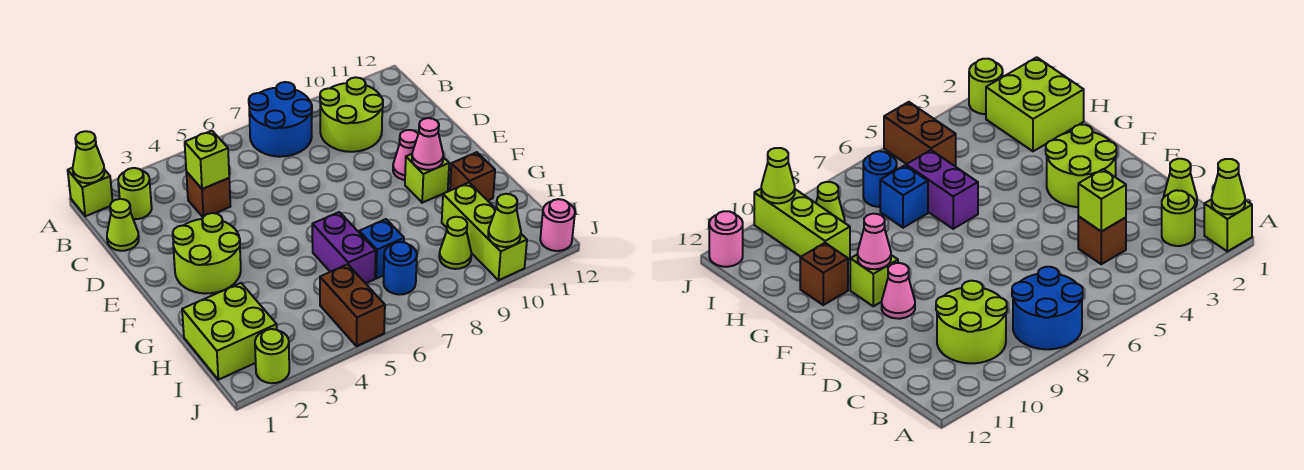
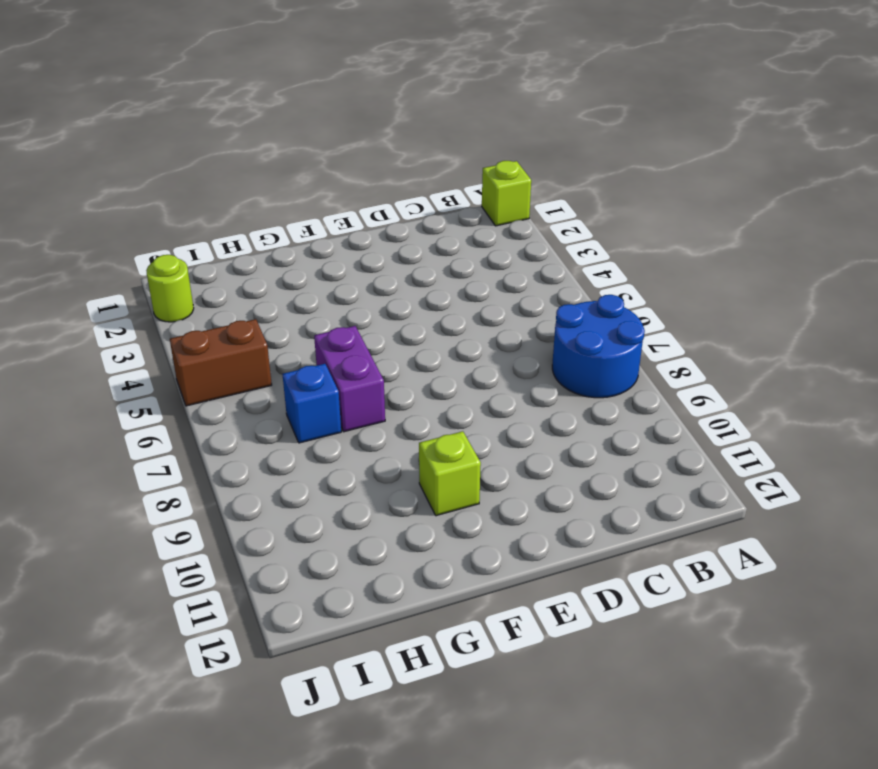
purple brick G6:G7 level 1 -> purple brick G6:H6 level 1
none -> lime round brick B2 level 1
none -> lime round brick B9:C10 level 1
none -> lime cone C1 level 1

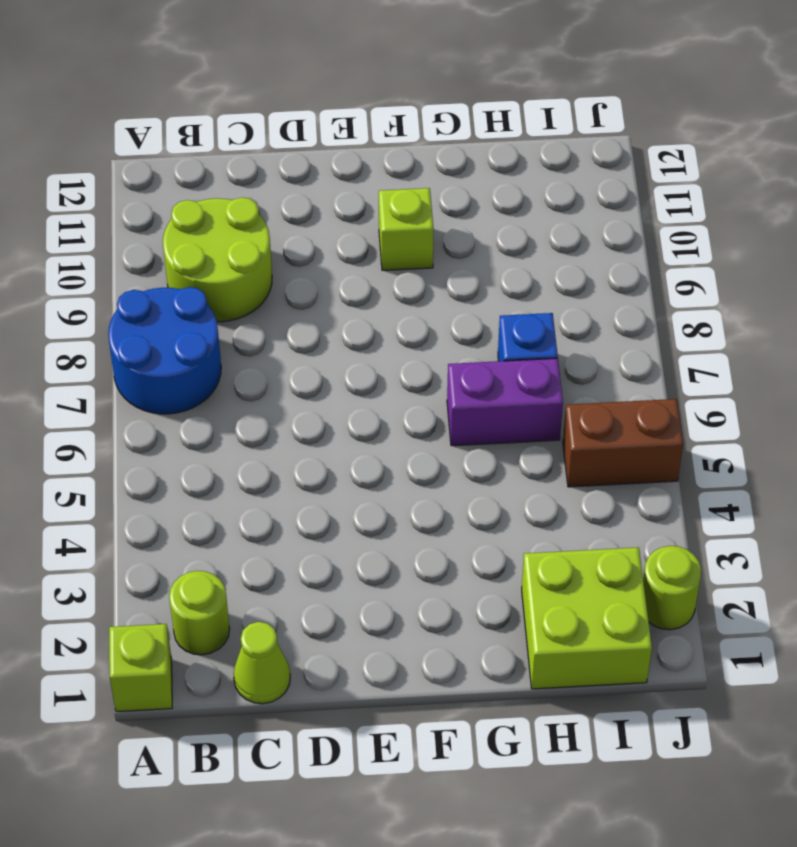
none -> brown brick C4 level 1
none -> lime round brick E2:F3 level 1
none -> pink cone E10 level 1

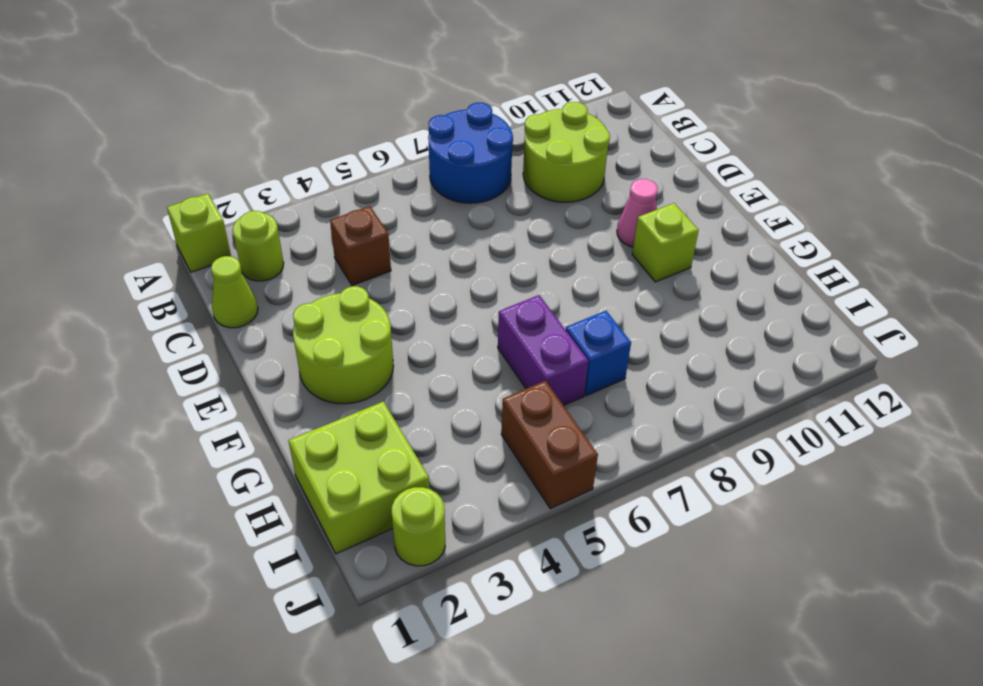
none -> brown brick G11 level 1
none -> lime brick H10:J10 level 1
none -> blue round brick I7 level 1

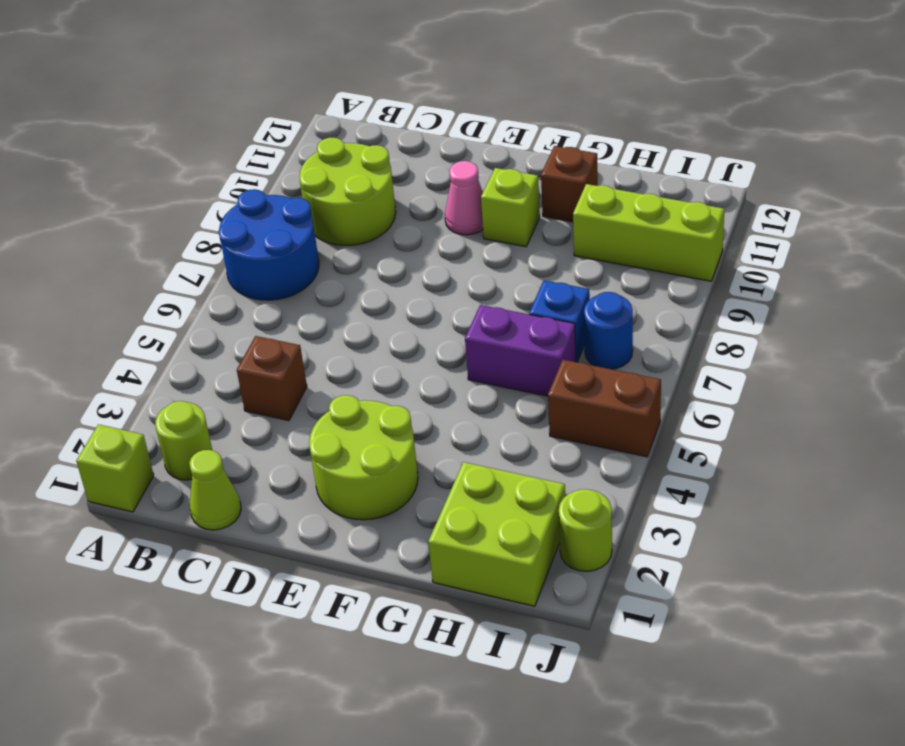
none -> lime cone I9 level 1
none -> pink round brick J12 level 1
none -> lime cone A1 level 2

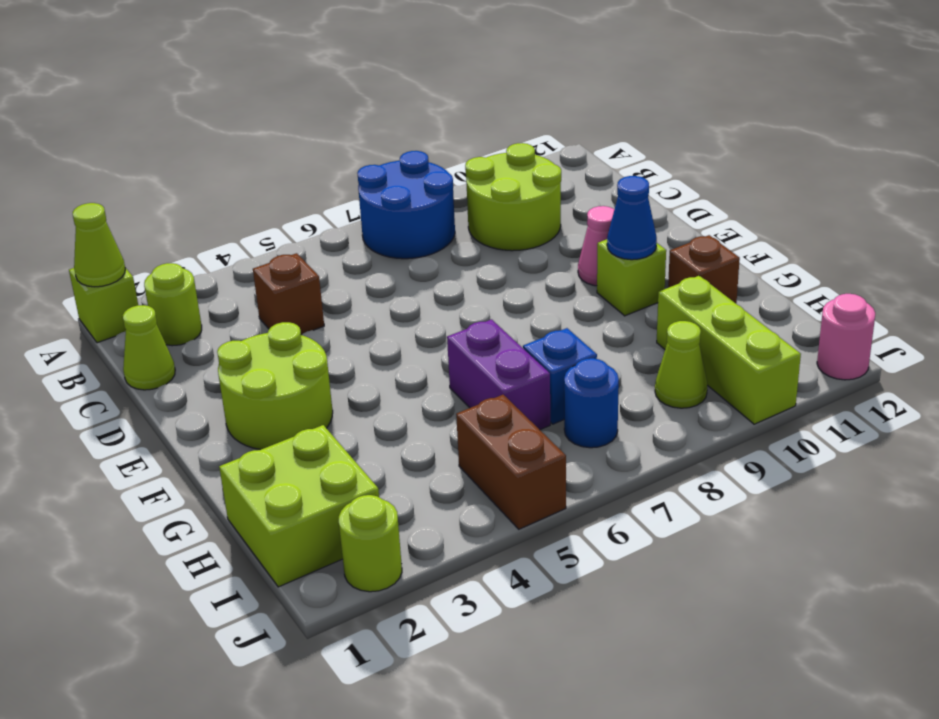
blue cone F10 level 2 -> pink cone F10 level 2
none -> lime brick C4 level 2
none -> lime cone J10 level 2

